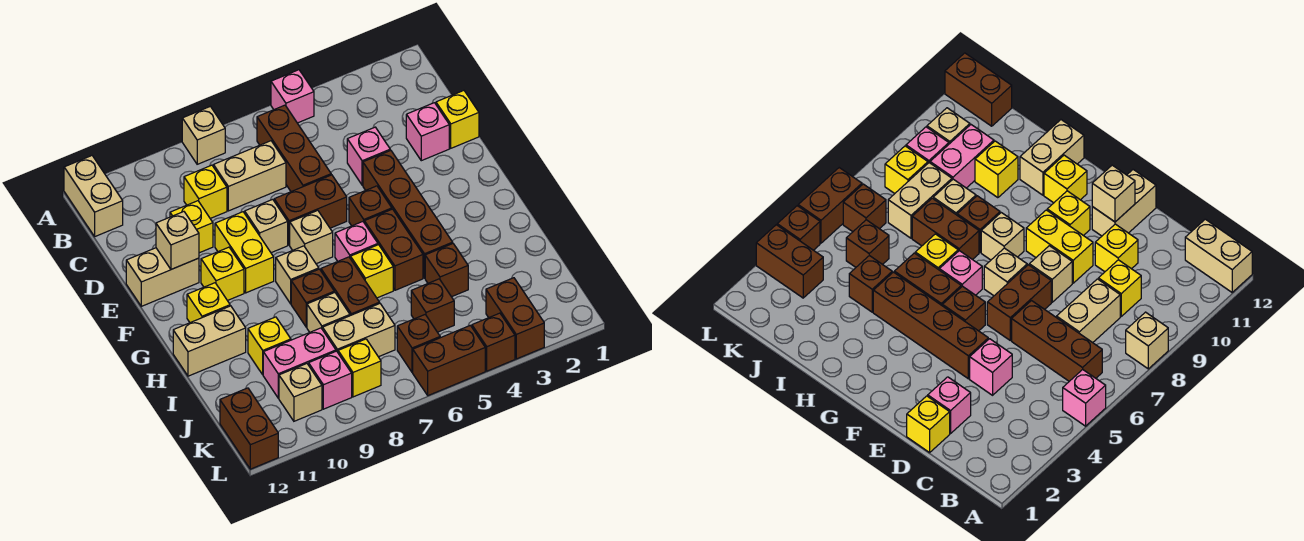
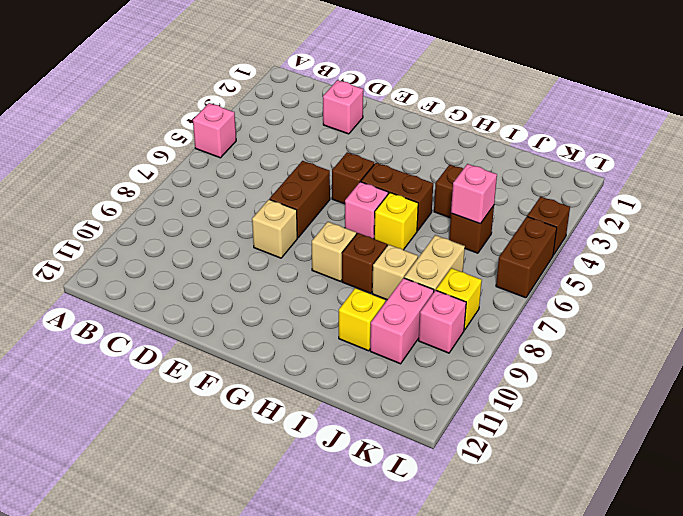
pink brick J5 level 2 -> pink brick D4 level 1
none -> tan brick A8 level 1
none -> tan brick A12:B12 level 1
none -> brown brick B6:D6 level 1
none -> tan brick C7:C8 level 1

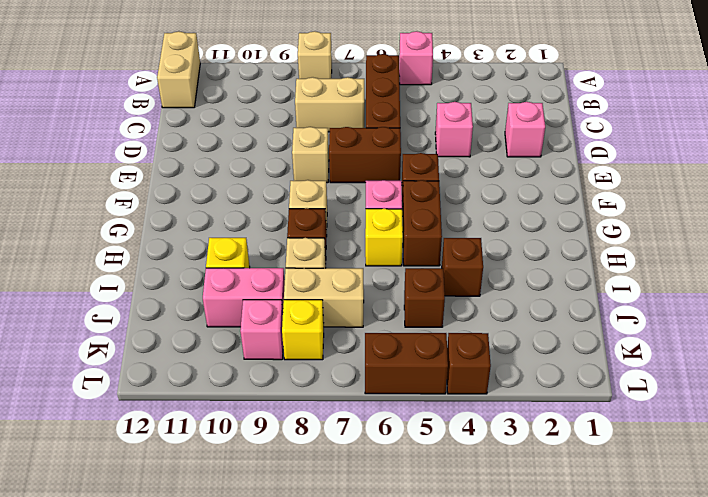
none -> yellow brick C9 level 1
none -> yellow brick D1 level 1
none -> yellow brick D10 level 1
none -> brown brick E4:H4 level 1

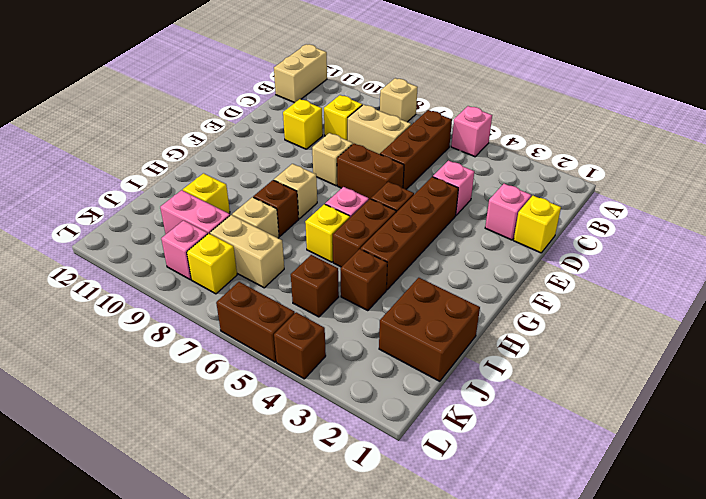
brown brick I1:J2 level 1 -> none
none -> yellow brick E9:F9 level 1
none -> tan brick E11:E12 level 1
none -> tan brick F7 level 1
none -> yellow brick F10 level 1

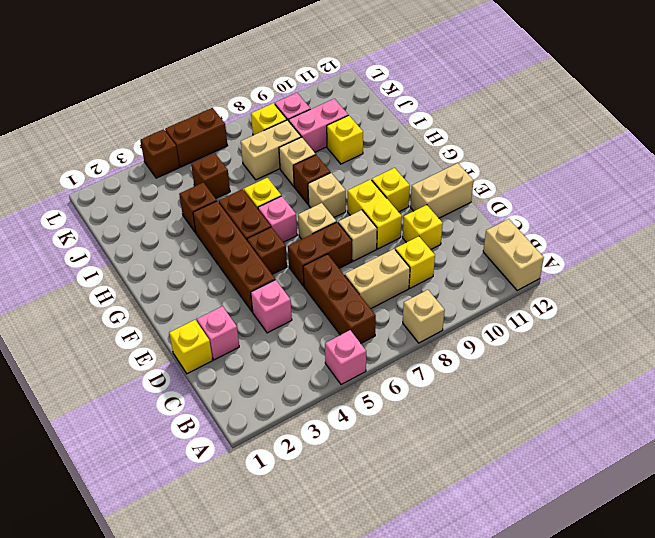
none -> yellow brick G11 level 1
none -> brown brick H7:I7 level 1
none -> tan brick H11:H12 level 1
none -> brown brick K3:L3 level 1

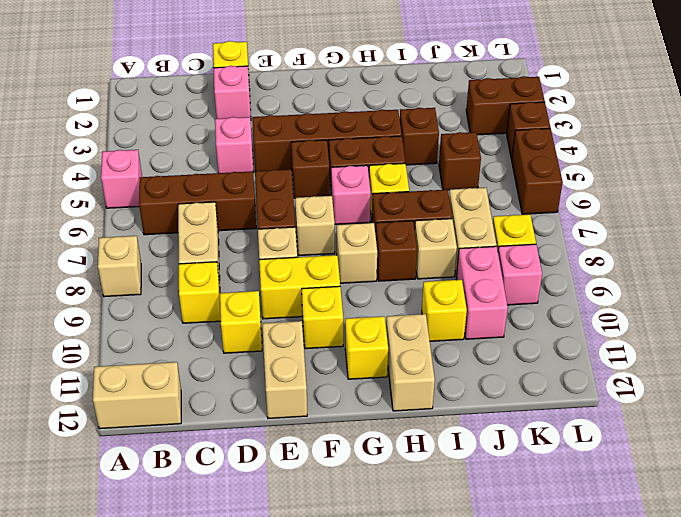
none -> brown brick K6 level 1
none -> tan brick K10 level 1
none -> brown brick K12:L12 level 1
none -> tan brick E11 level 2

